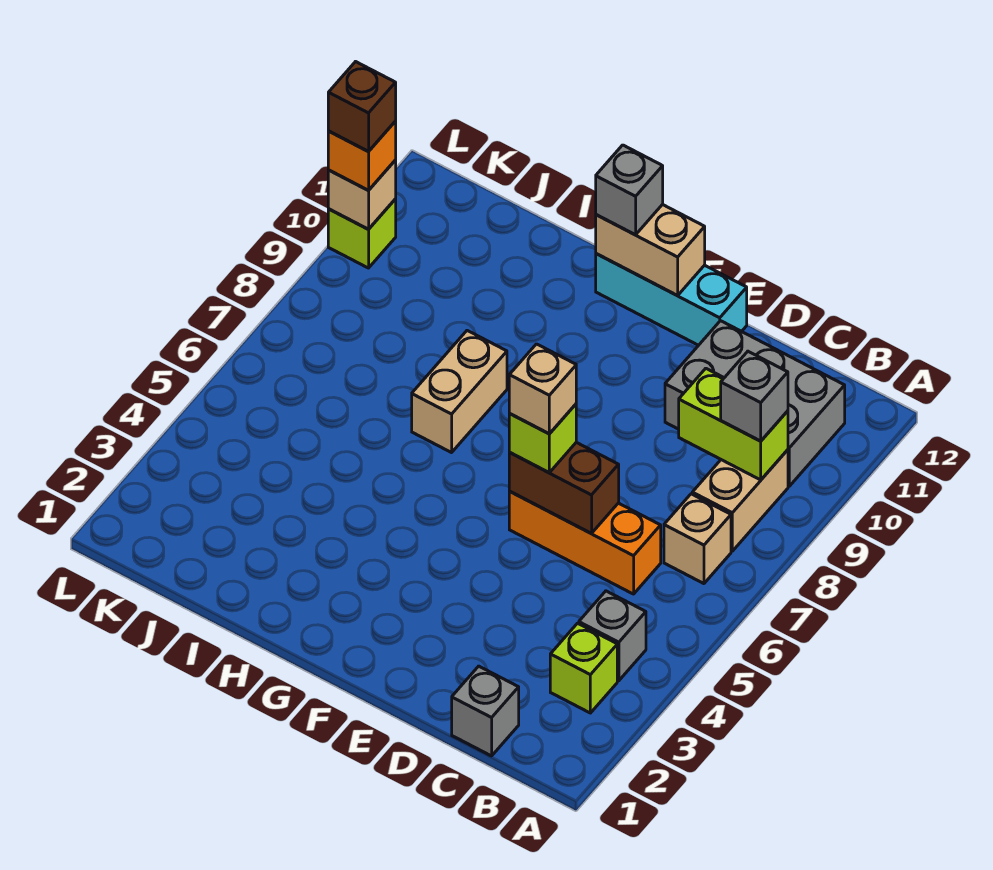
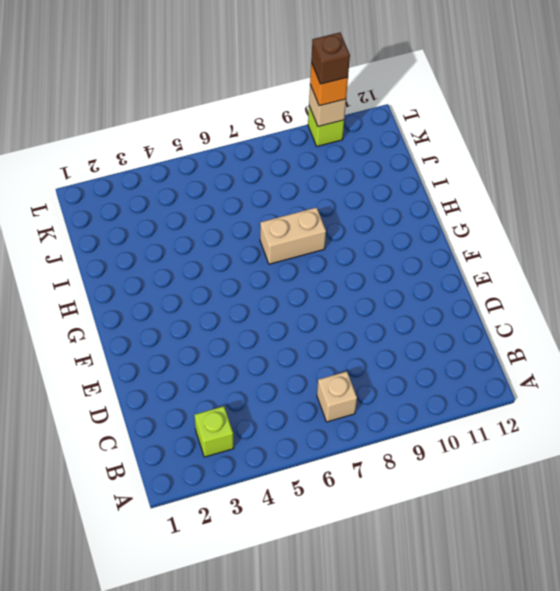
none -> grey brick B4 level 1
none -> tan brick B8:B9 level 1
none -> grey brick B10:D11 level 1

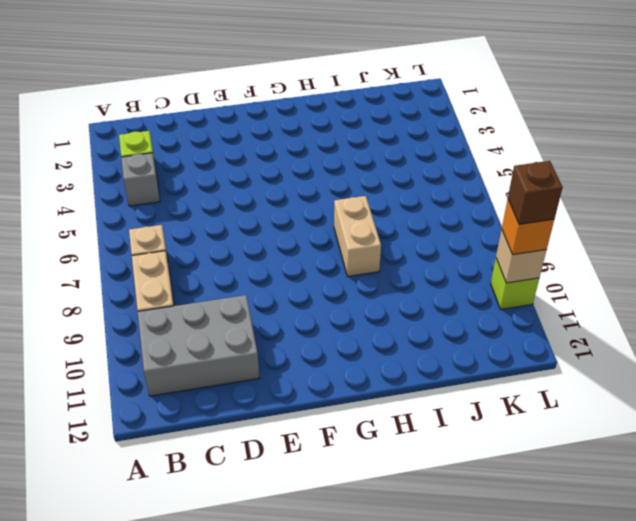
none -> grey brick C1 level 1
none -> orange brick C6:E6 level 1
none -> cyan brick E12:G12 level 1

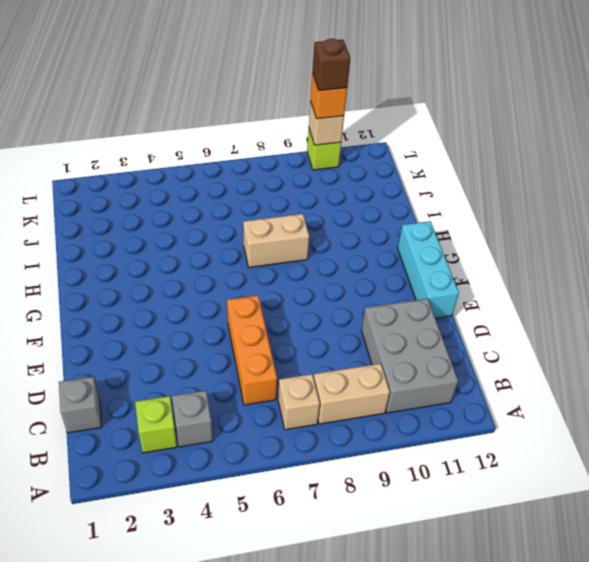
none -> lime brick B9:C9 level 2
none -> brown brick D6:E6 level 2
none -> tan brick F12:G12 level 2

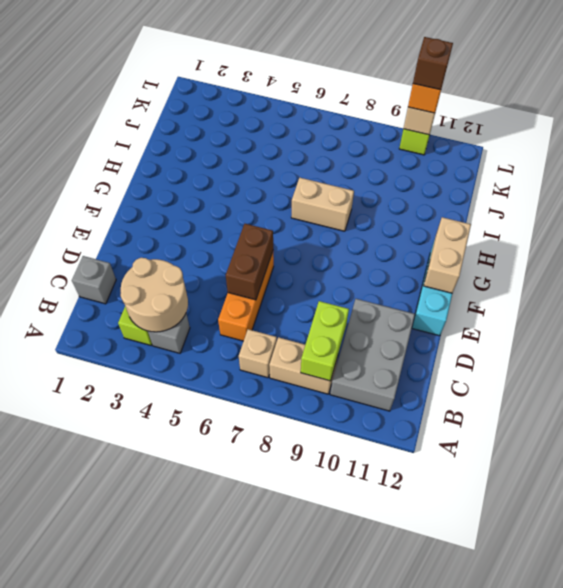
tan round brick B3:C4 level 2 -> none
none -> grey brick B9 level 3
none -> lime brick E6 level 3
none -> grey brick G12 level 3

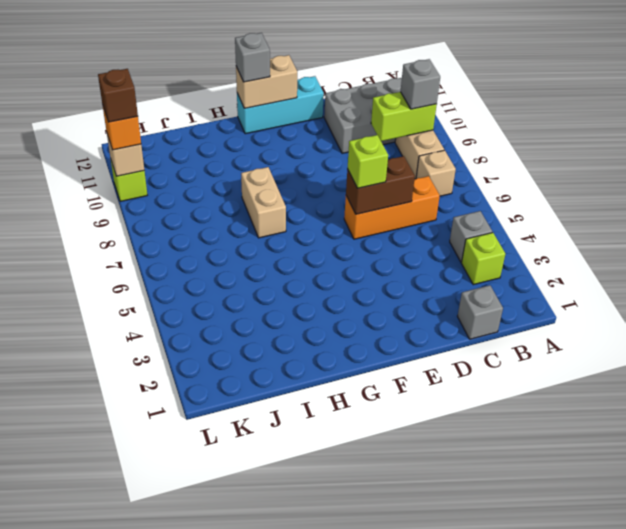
none -> tan brick E6 level 4

